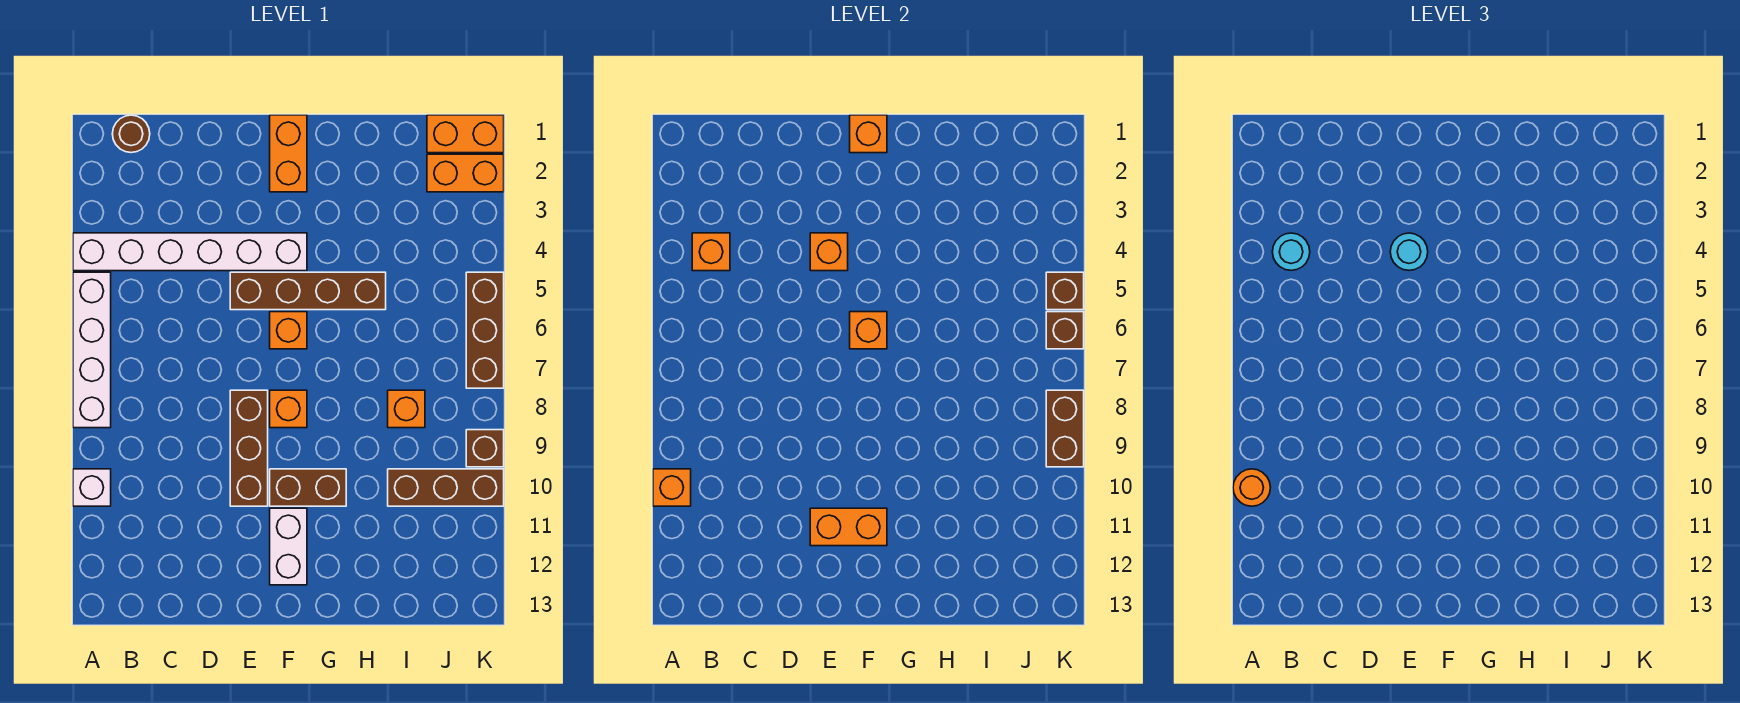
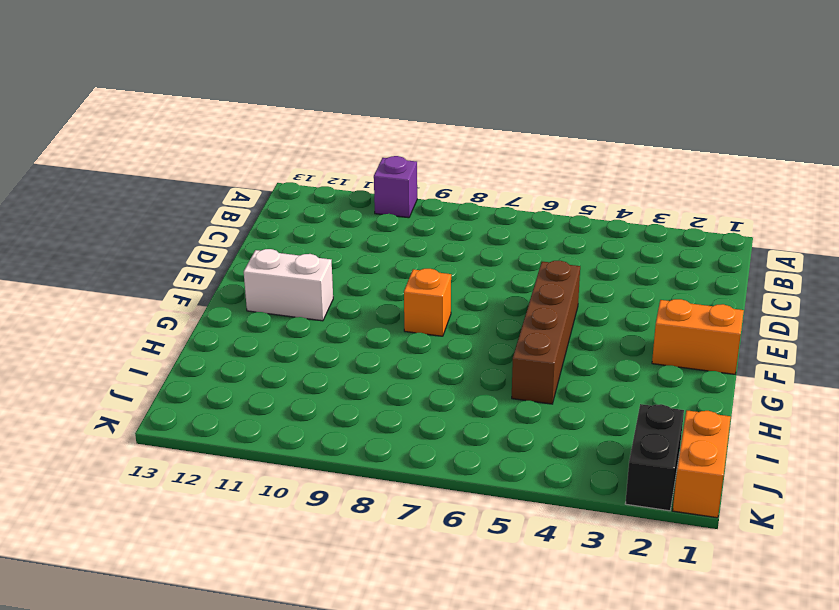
purple brick A10 level 1 -> white brick A10 level 1
black brick J2:K2 level 1 -> orange brick J2:K2 level 1
none -> white brick A4:F4 level 1
none -> white brick A5:A8 level 1
none -> brown round brick B1 level 1

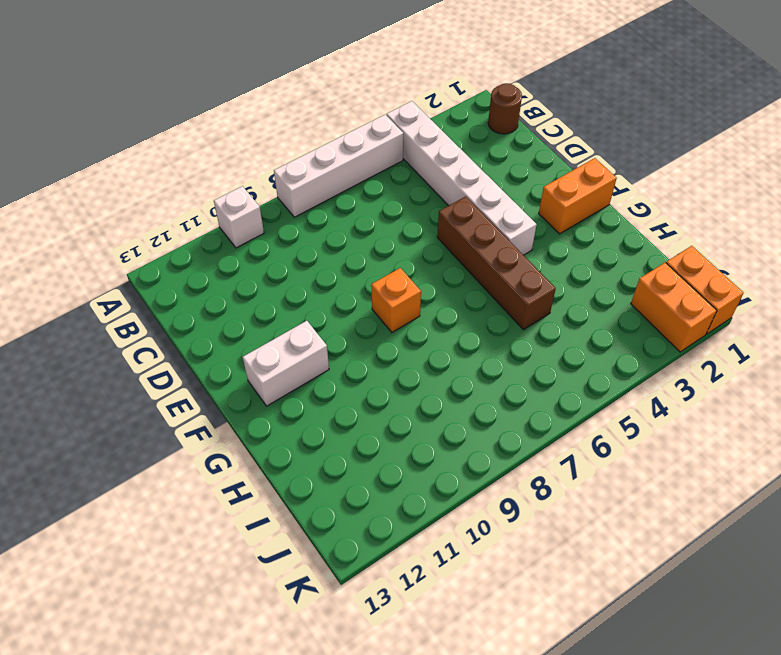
none -> brown brick E8:E10 level 1
none -> orange brick F6 level 1
none -> brown brick F10:G10 level 1

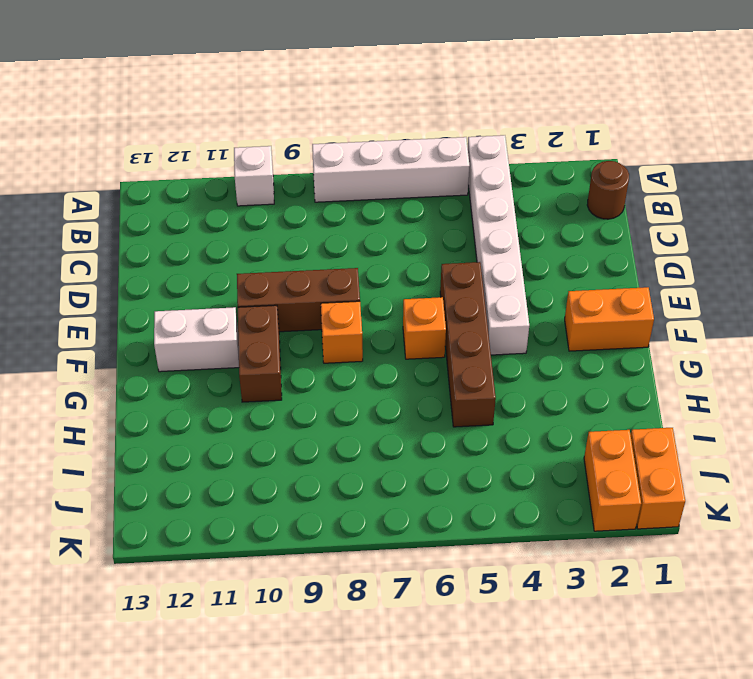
none -> orange brick I8 level 1
none -> brown brick I10:K10 level 1
none -> brown brick K5:K7 level 1

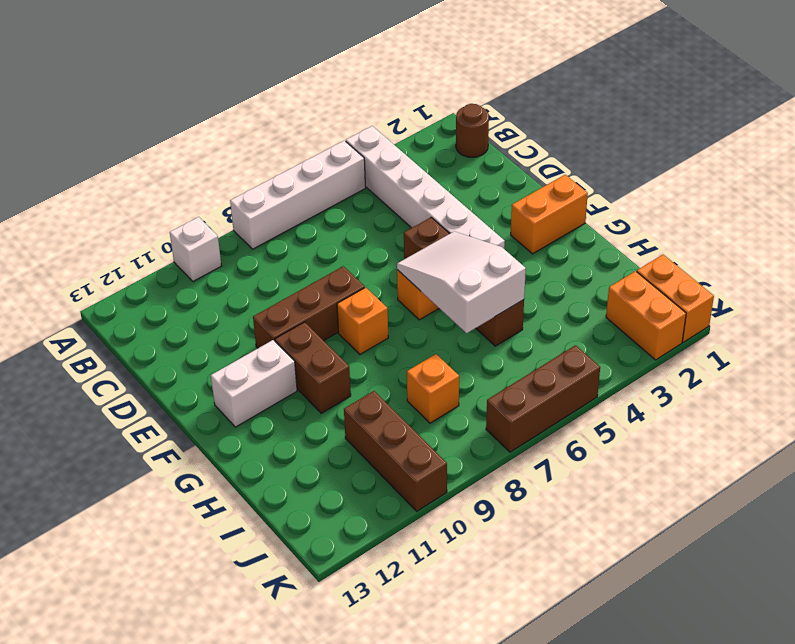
white slope F5:H6 level 2 top H -> orange brick F6 level 2
none -> brown brick K9 level 1
none -> orange brick A10 level 2
none -> orange brick B4 level 2

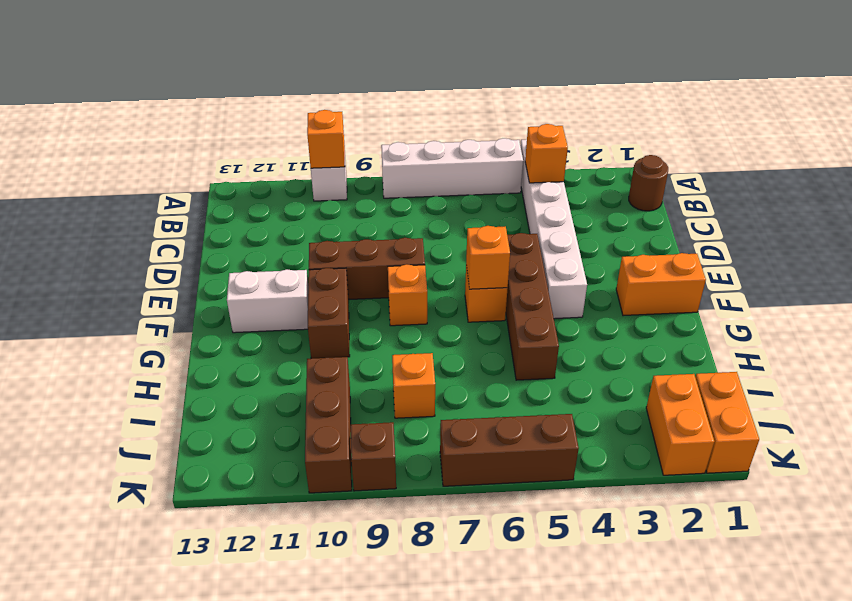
none -> orange brick E4 level 2
none -> orange brick E11:F11 level 2
none -> orange brick F1 level 2

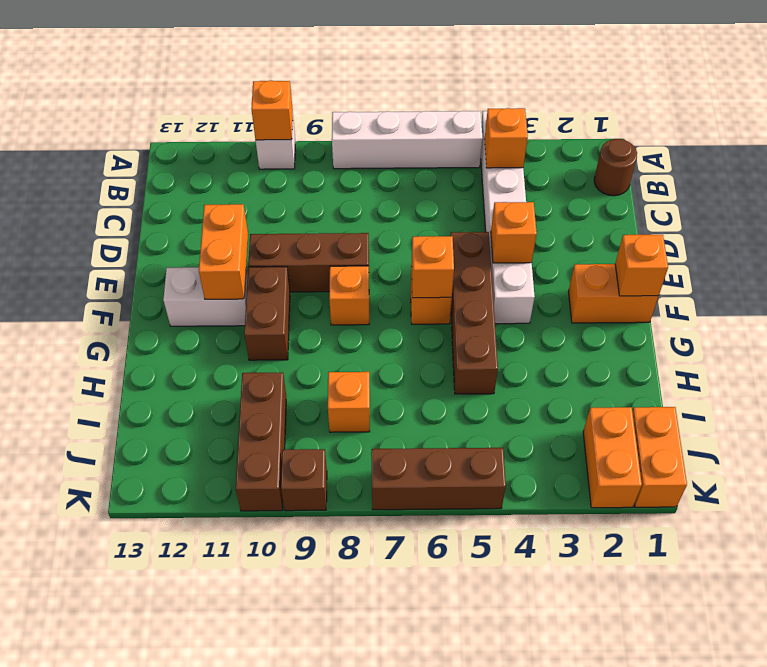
none -> brown brick K5 level 2
none -> brown brick K6 level 2
none -> brown brick K8:K9 level 2

